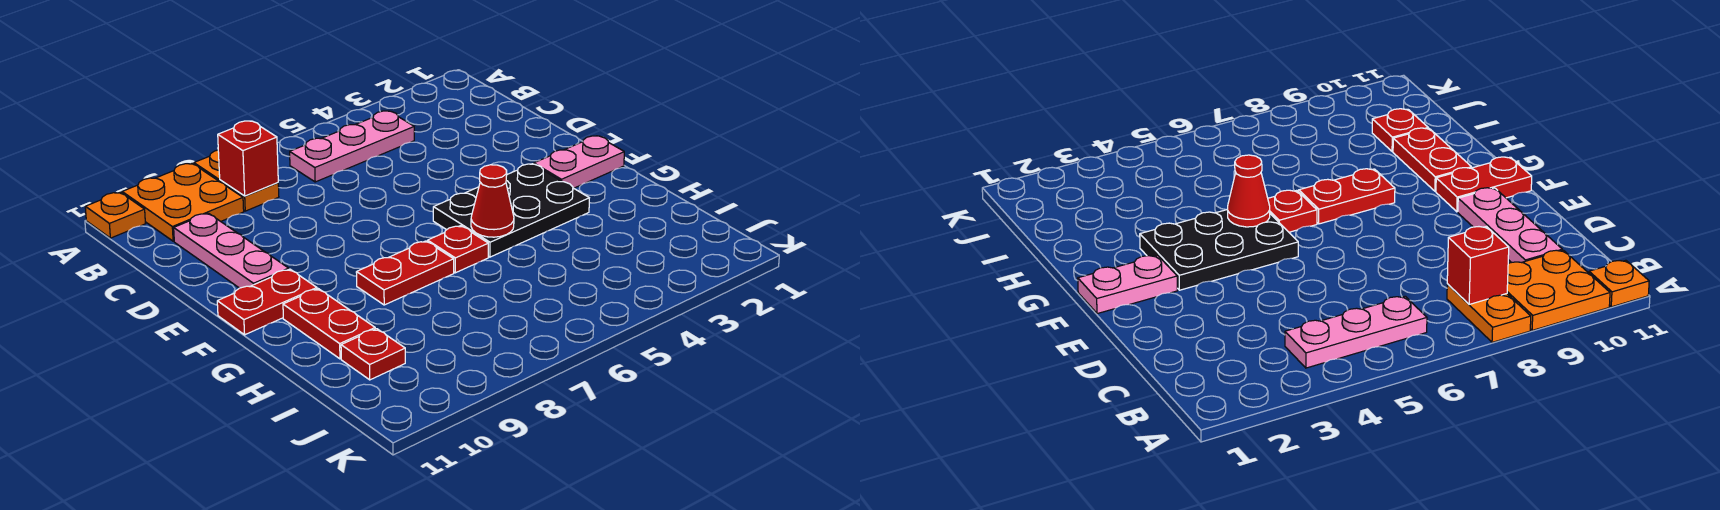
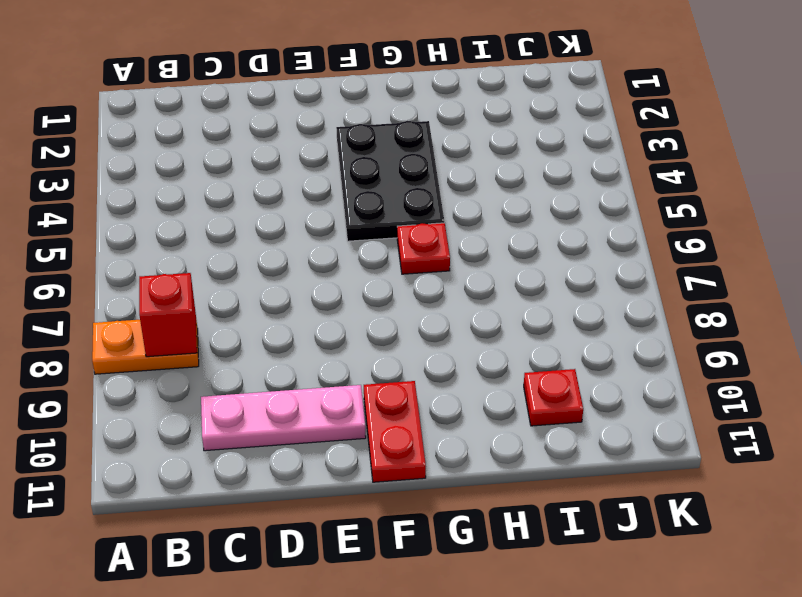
none -> orange plate A9:B10 level 1
none -> orange plate A11 level 1
none -> pink plate B4:B6 level 1

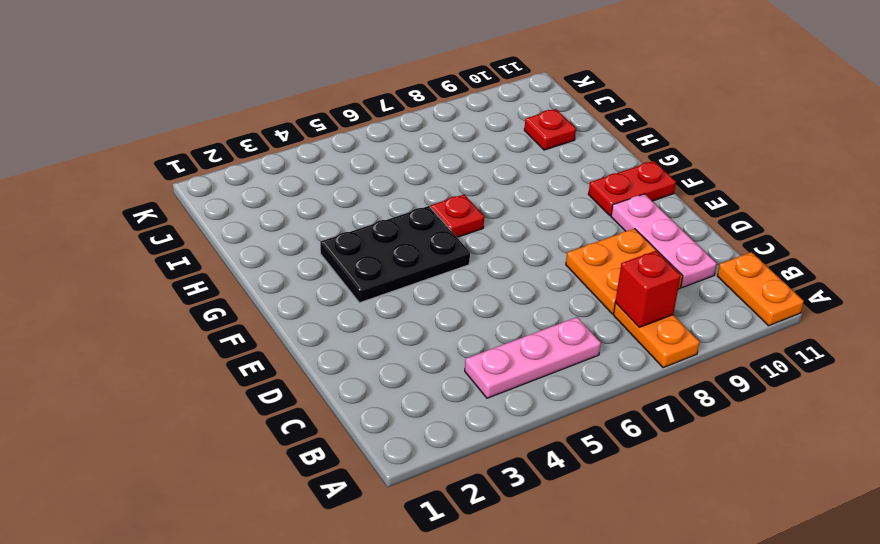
orange plate A11:B11 level 1 -> orange plate A11 level 1
orange plate C8:D9 level 1 -> orange plate A9:B10 level 1
none -> pink plate F1:F2 level 1
none -> red plate G7:G8 level 1
none -> red plate G10:H10 level 1

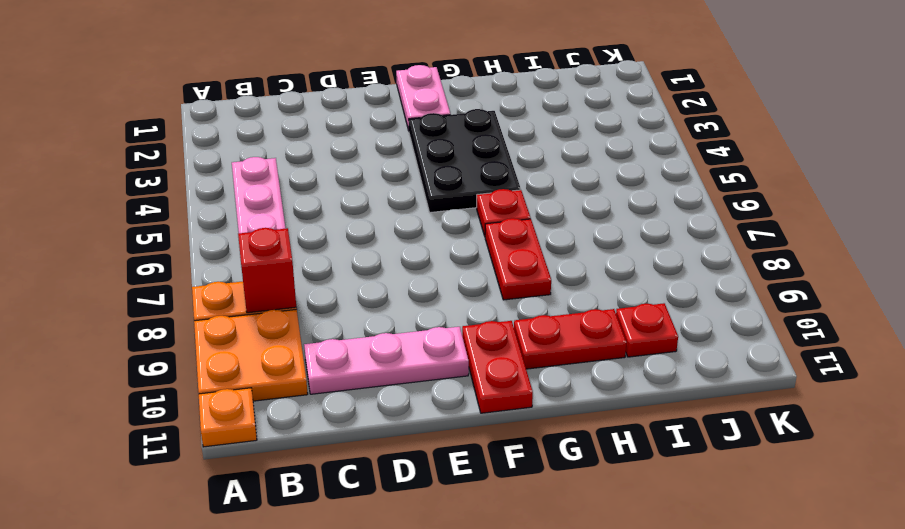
none -> red cone G5 level 2

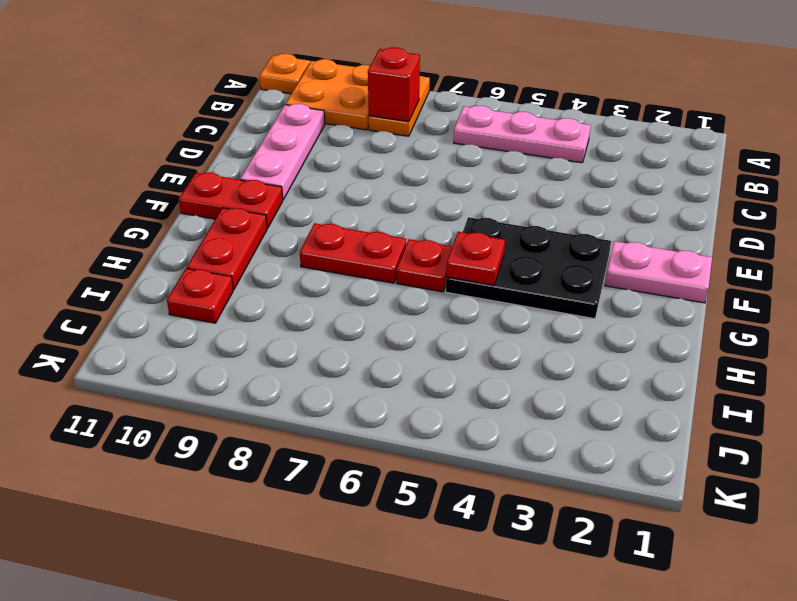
red plate G5 level 2 -> red cone G5 level 2

